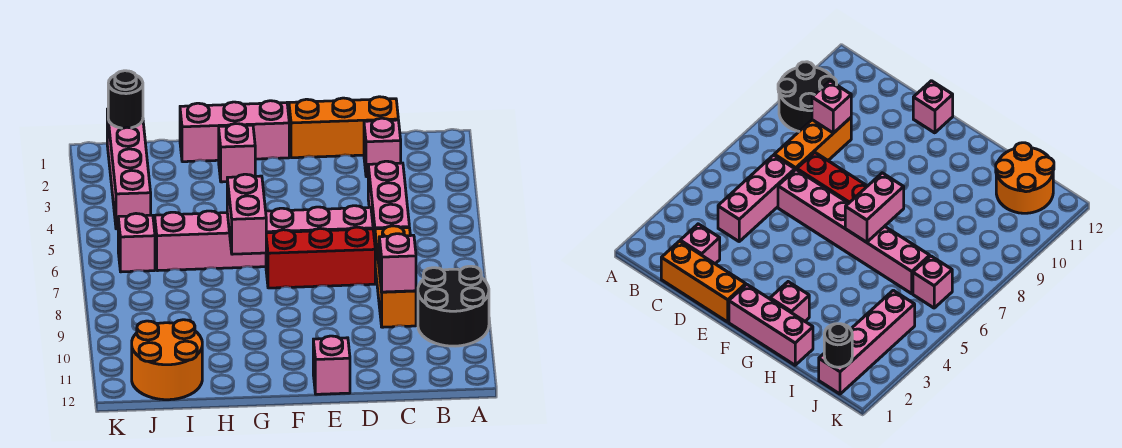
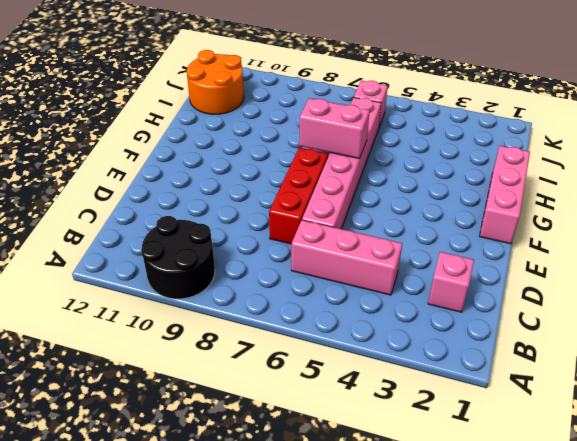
none -> orange brick C1:E1 level 1
none -> orange brick C7:C9 level 1
none -> pink brick E12 level 1

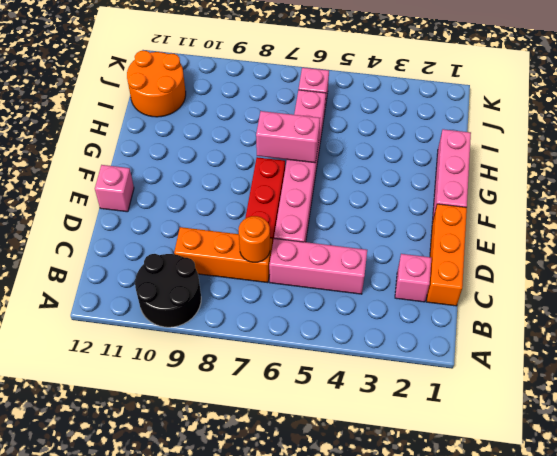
orange round brick C7 level 2 -> none
none -> pink brick G2 level 1
none -> pink brick J1:J4 level 1
none -> pink brick C9 level 2

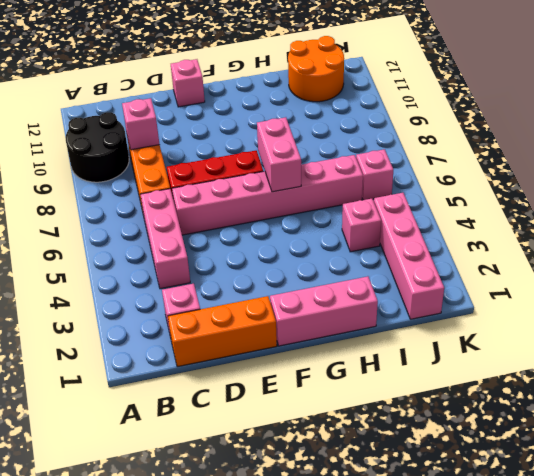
pink brick I4 level 1 -> pink brick G2 level 1
none -> black round brick J1 level 2

